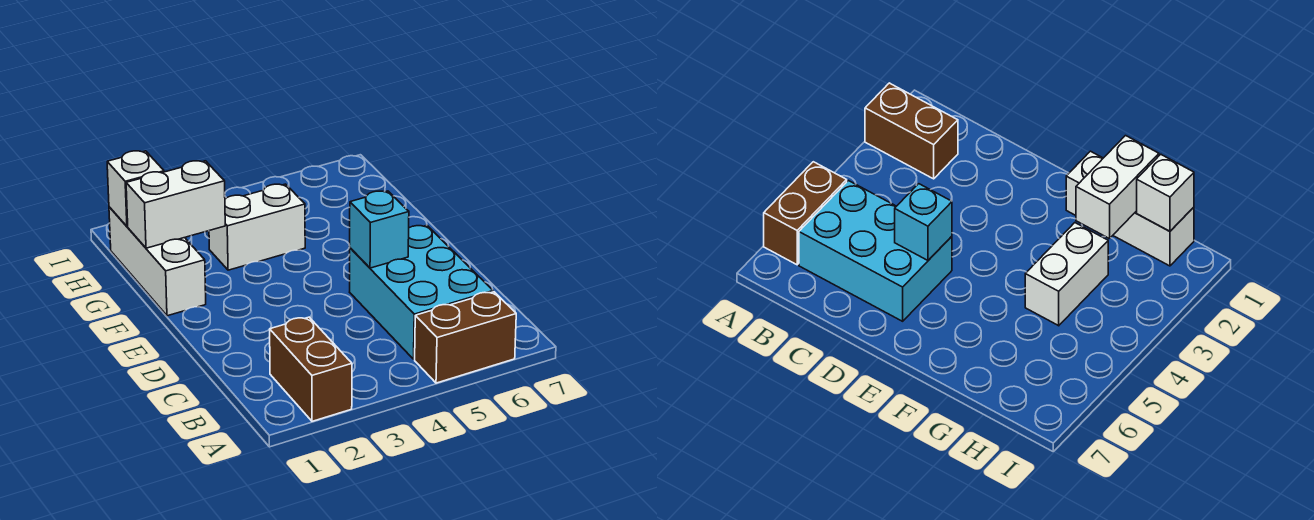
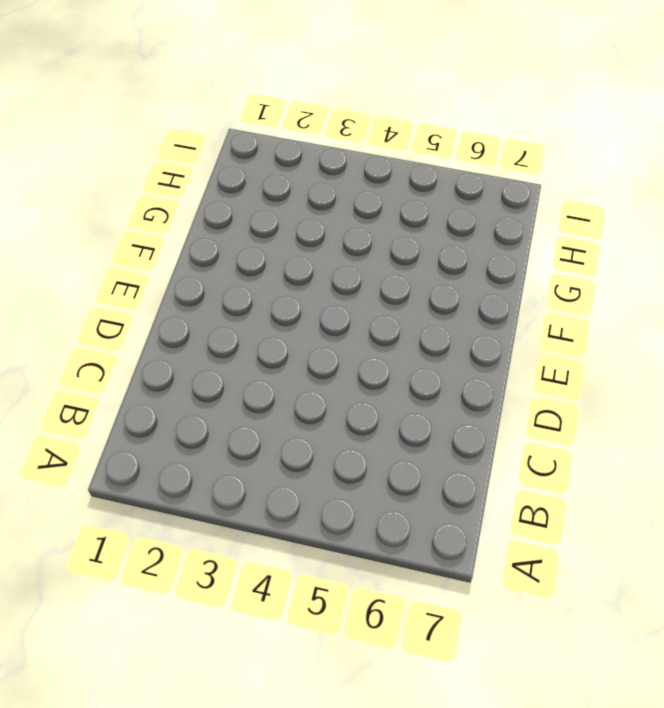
none -> brown brick A2:B2 level 1
none -> brown brick A5:A6 level 1

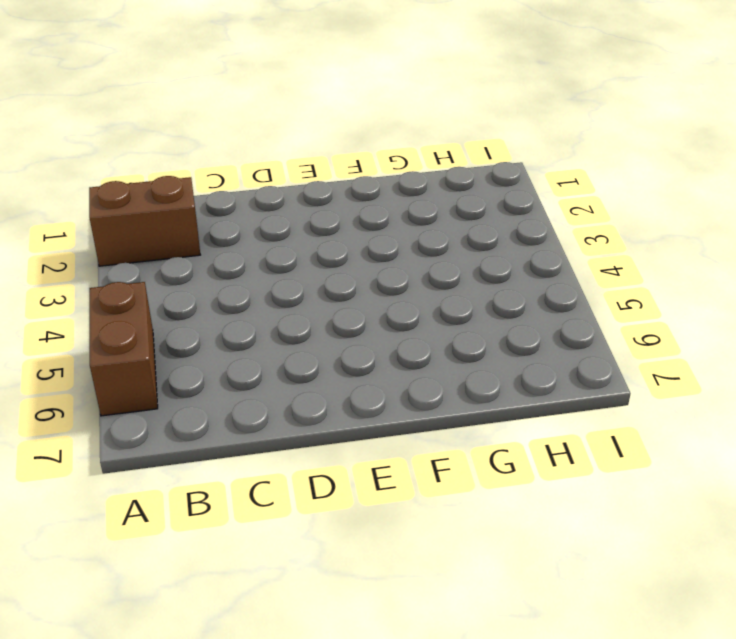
none -> cyan brick B5:D6 level 1
none -> white brick F1:H1 level 1

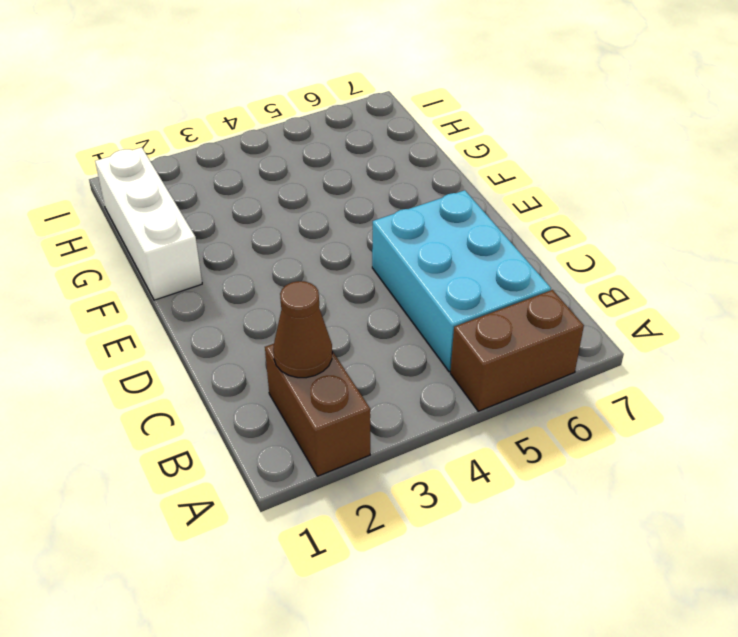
brown cone B2 level 2 -> none
none -> white brick G3:G4 level 1
none -> cyan brick D5 level 2

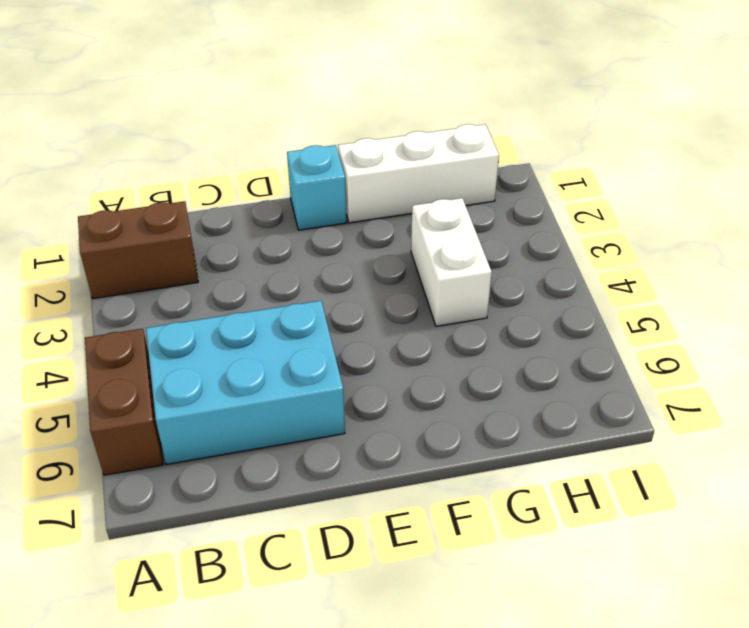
cyan brick E1 level 1 -> cyan brick D5 level 2
none -> white brick G1:G2 level 2
none -> white brick H1 level 2

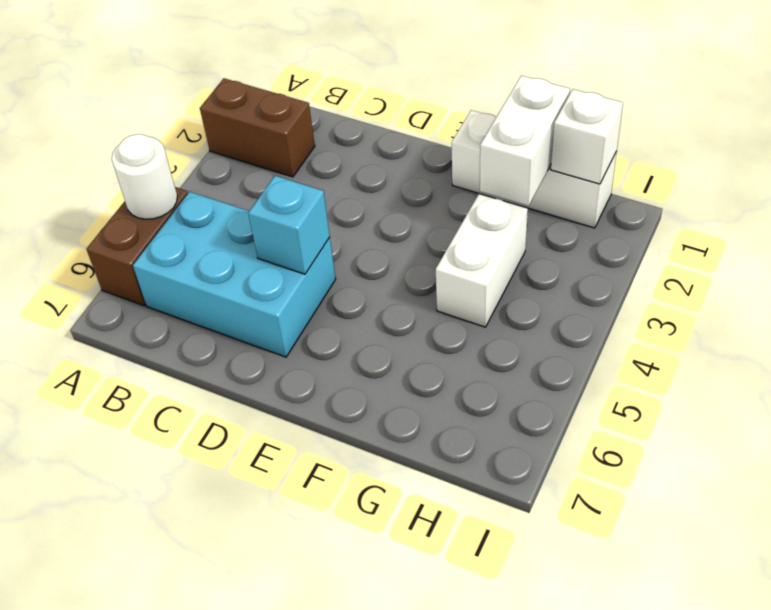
white round brick A5 level 2 -> none

